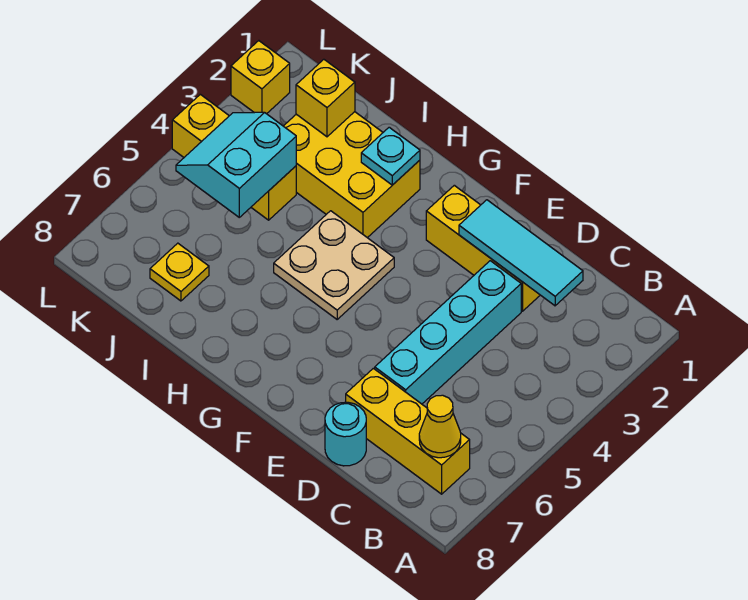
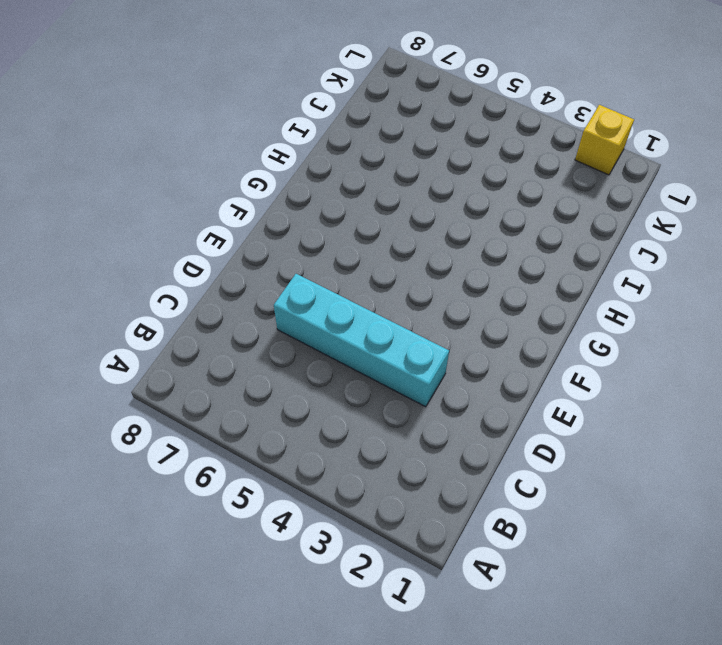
none -> yellow brick B7:D7 level 1
none -> yellow brick D2:F2 level 1
none -> cyan round brick D8 level 1

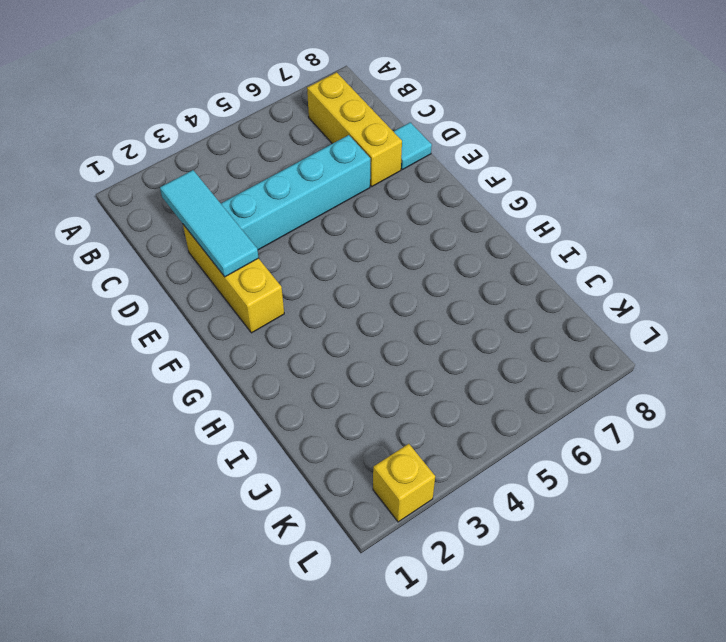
cyan tile D8 level 1 -> cyan round brick D8 level 1
none -> tan plate G4:H5 level 1
none -> yellow brick H2:J3 level 1
none -> yellow brick J4:L4 level 1

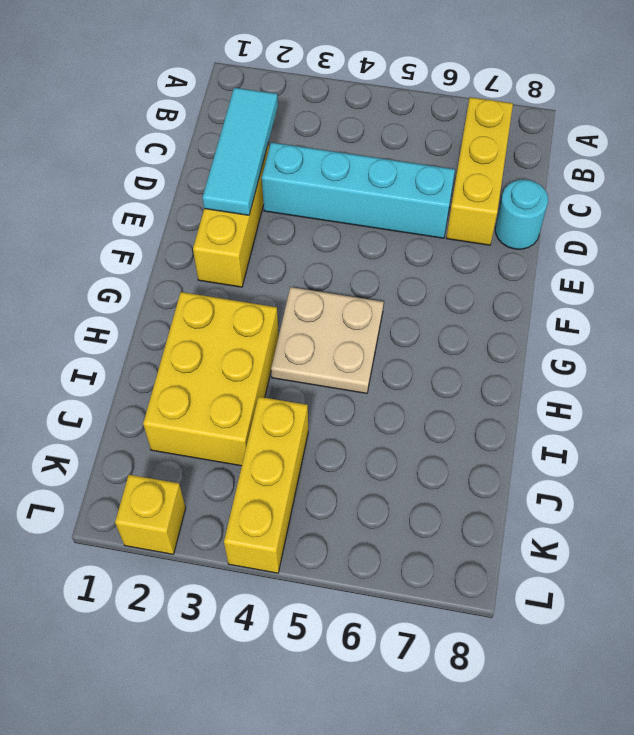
none -> yellow plate J7 level 1
none -> yellow cone B7 level 2
none -> cyan plate H2 level 2

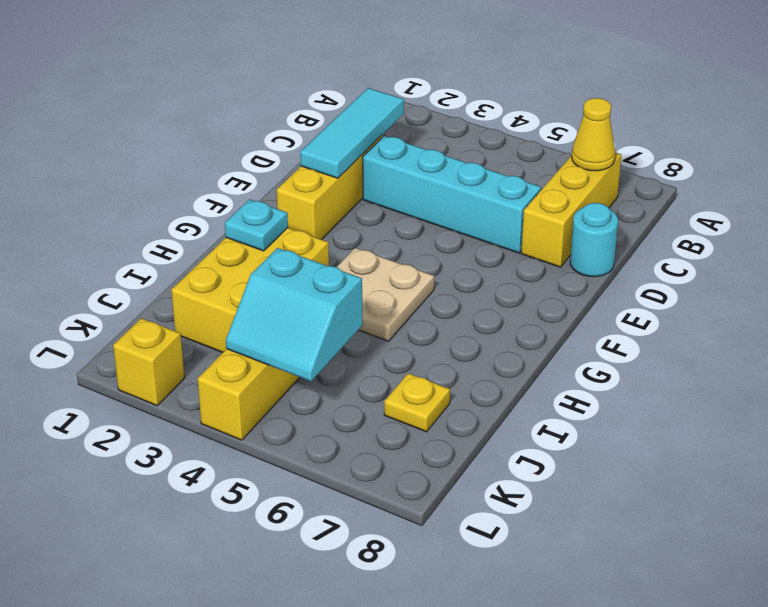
none -> yellow brick J2 level 2

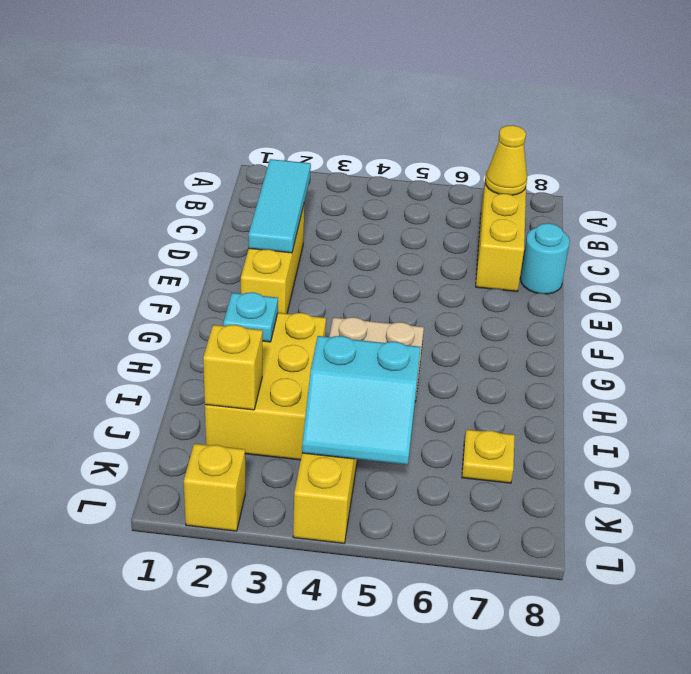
none -> cyan brick D3:D6 level 1

